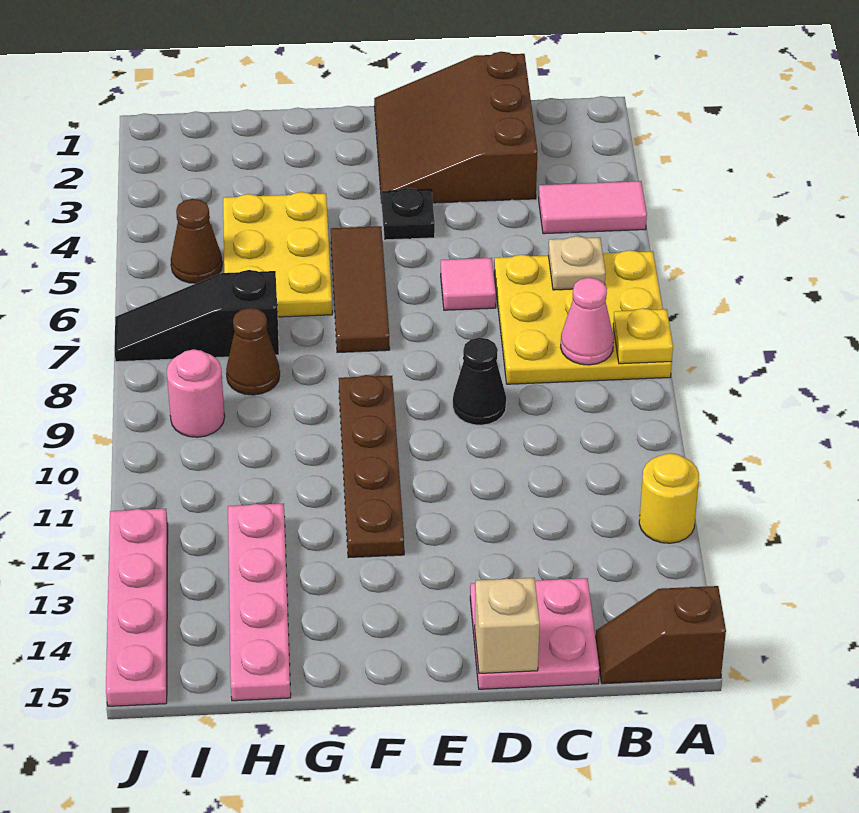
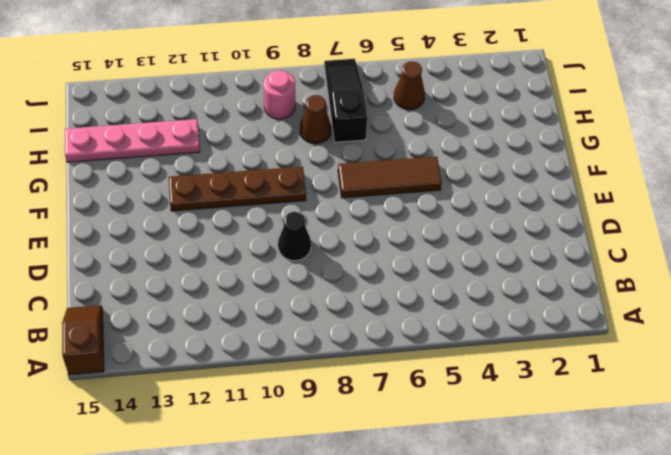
none -> pink tile A4:B4 level 1
none -> yellow plate A6:C8 level 1
none -> yellow round brick A12 level 1

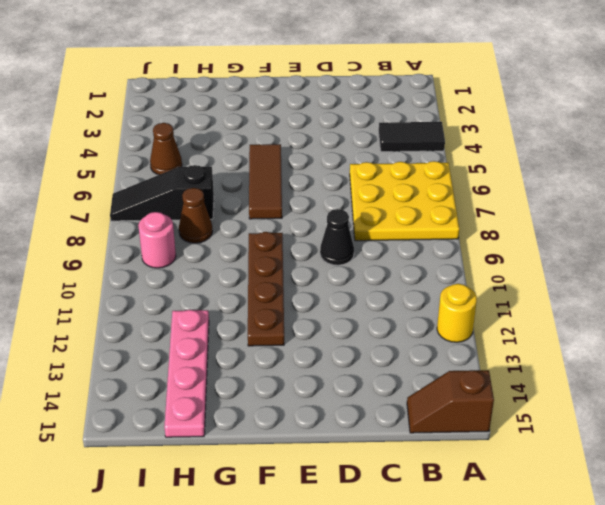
black tile A4:B4 level 1 -> pink tile A4:B4 level 1
none -> brown slope C1:E3 level 1 top C
none -> pink plate C14:D15 level 1
none -> pink tile D6 level 1

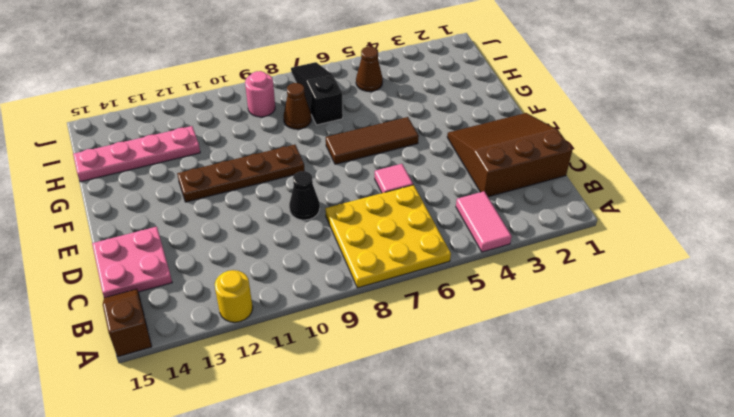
none -> black plate E4 level 1
none -> yellow plate G4:H6 level 1
none -> pink plate J12:J15 level 1

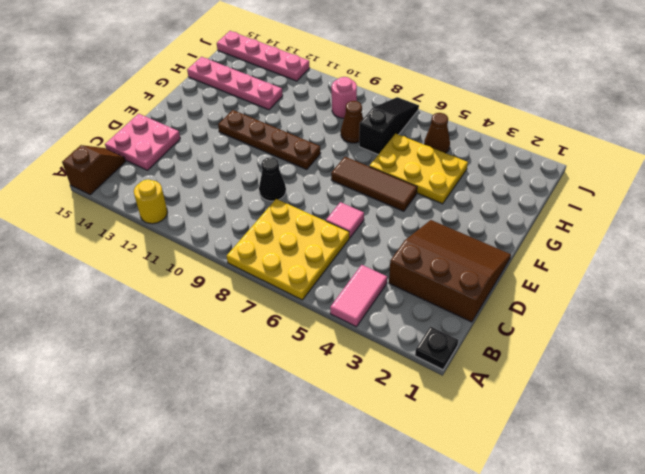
black plate A1 level 1 -> black plate E4 level 1
none -> yellow plate A8 level 2
none -> tan plate B6 level 2
none -> pink cone B8 level 2

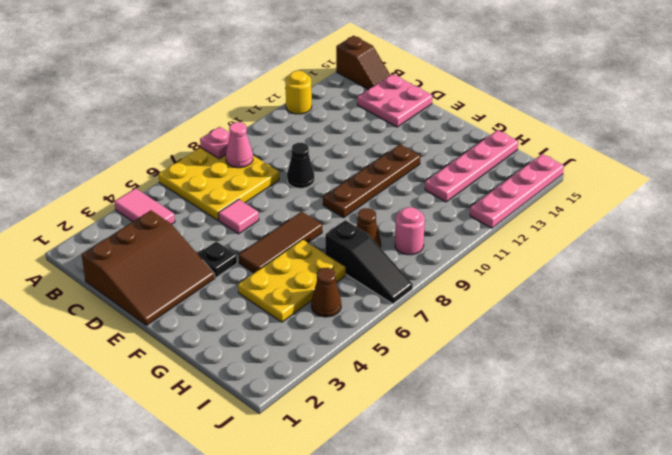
pink plate A8 level 2 -> yellow plate A8 level 2
none -> tan plate B6 level 2
none -> tan brick D15 level 2

